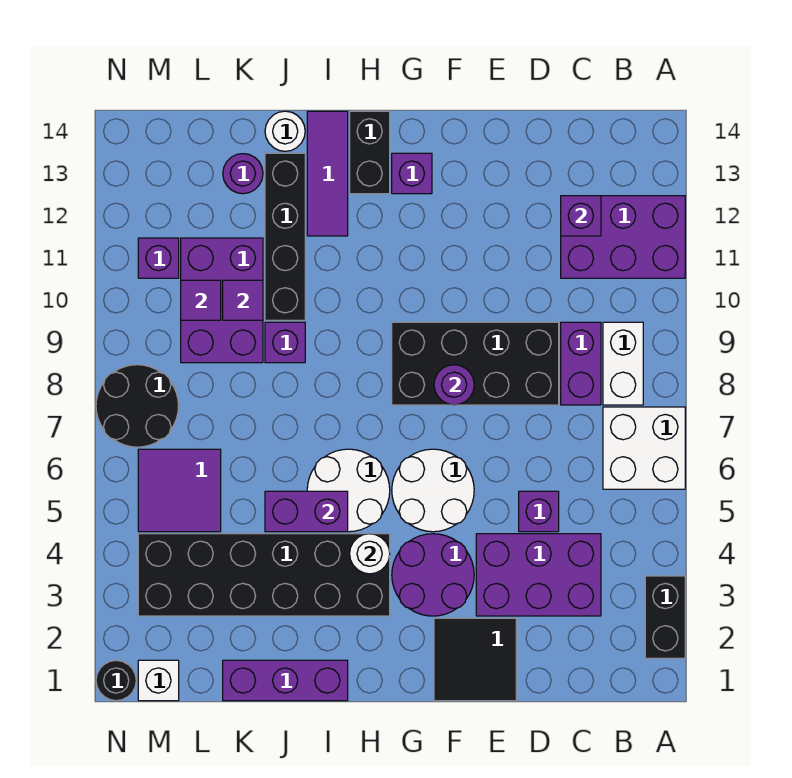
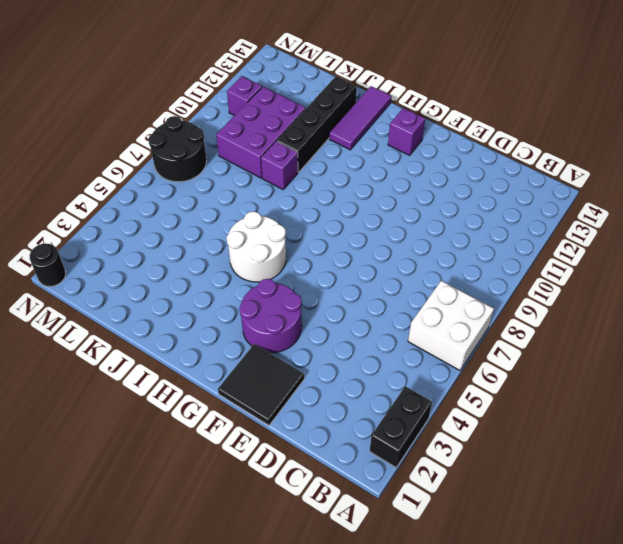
none -> purple brick A11:C12 level 1
none -> white brick B8:B9 level 1
none -> purple brick C3:E4 level 1
none -> purple brick C8:C9 level 1

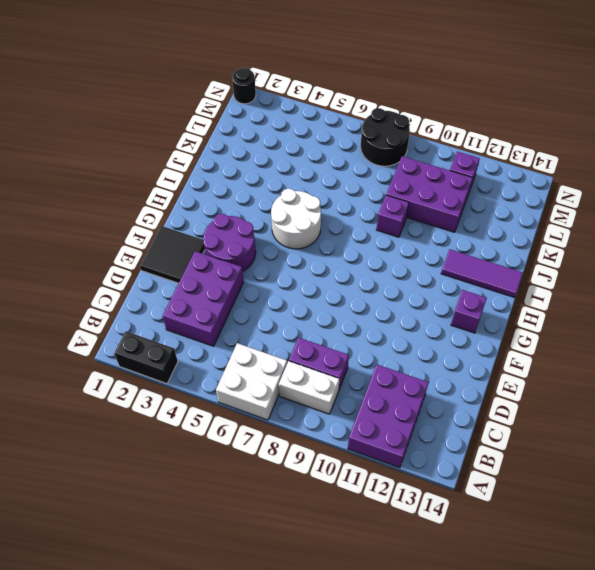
none -> purple brick D5 level 1
none -> black brick D8:G9 level 1
none -> white round brick F5:G6 level 1
none -> black brick H3:M4 level 1

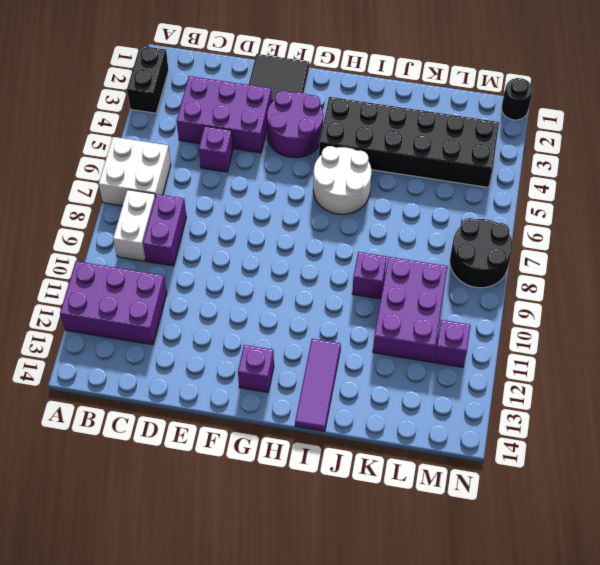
none -> black brick D8:G9 level 1
none -> white round brick F5:G6 level 1
none -> black brick H13:H14 level 1
none -> purple brick I1:K1 level 1

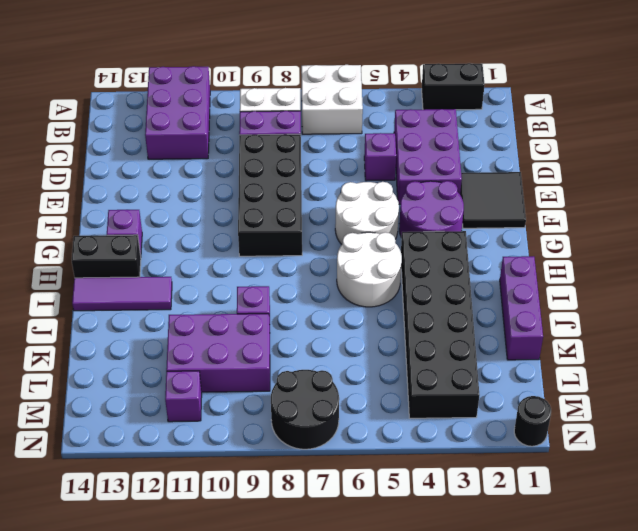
none -> black brick J10:J13 level 1
none -> white round brick J14 level 1
none -> purple round brick K13 level 1
none -> purple tile L5:M6 level 1

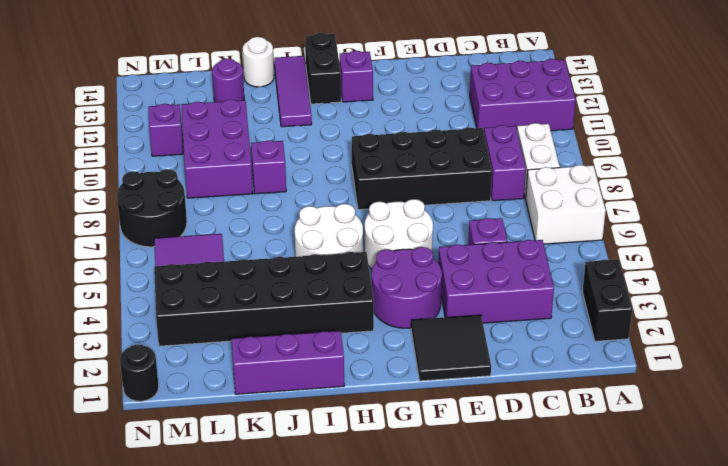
none -> black brick J10:J13 level 1
none -> white brick M1 level 1
none -> purple brick C12 level 2
none -> purple round brick F8 level 2

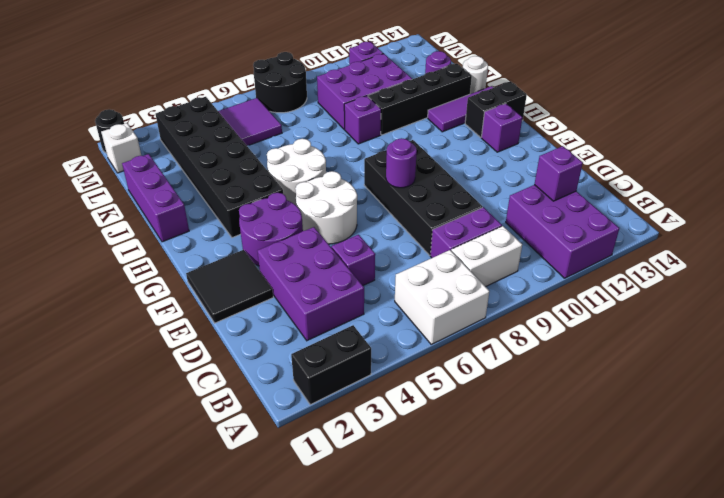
none -> white round brick H4 level 2
none -> purple brick I5:J5 level 2
none -> purple tile K10 level 2
none -> purple tile L10 level 2

